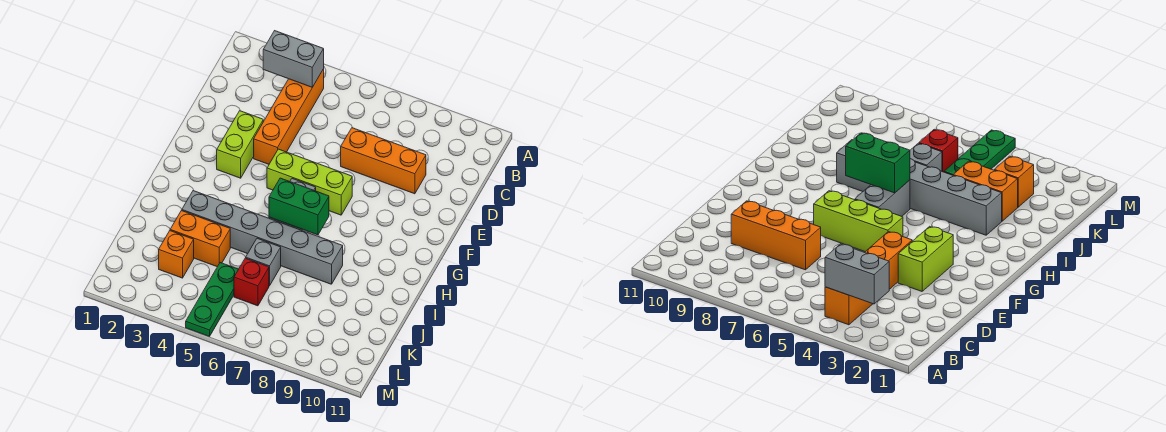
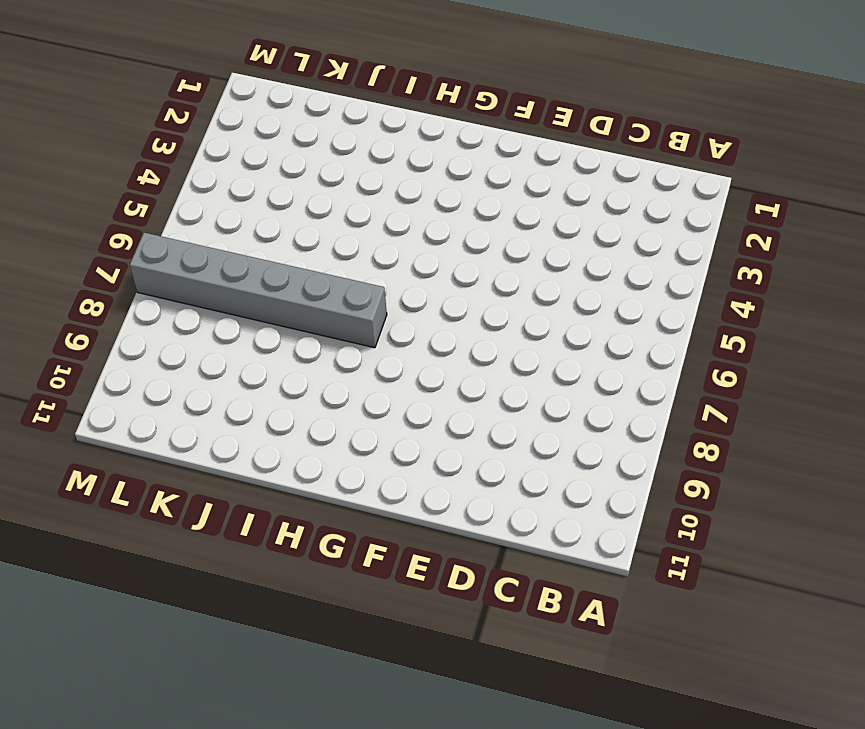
grey brick H7:M7 level 1 -> grey brick I3:I8 level 1
none -> orange brick B4:E4 level 1
none -> orange brick D7:D9 level 1
none -> lime brick E3:F3 level 1

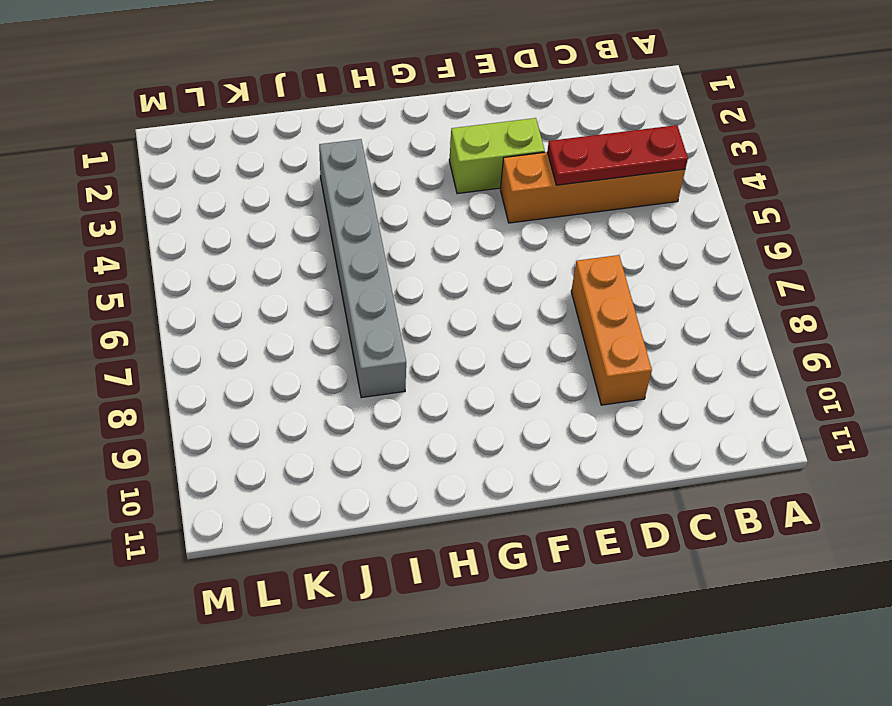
red plate B4:D4 level 2 -> grey brick B3:B4 level 2
none -> lime brick F5:F7 level 1
none -> grey brick G6:H6 level 1
none -> orange brick J3:J4 level 1

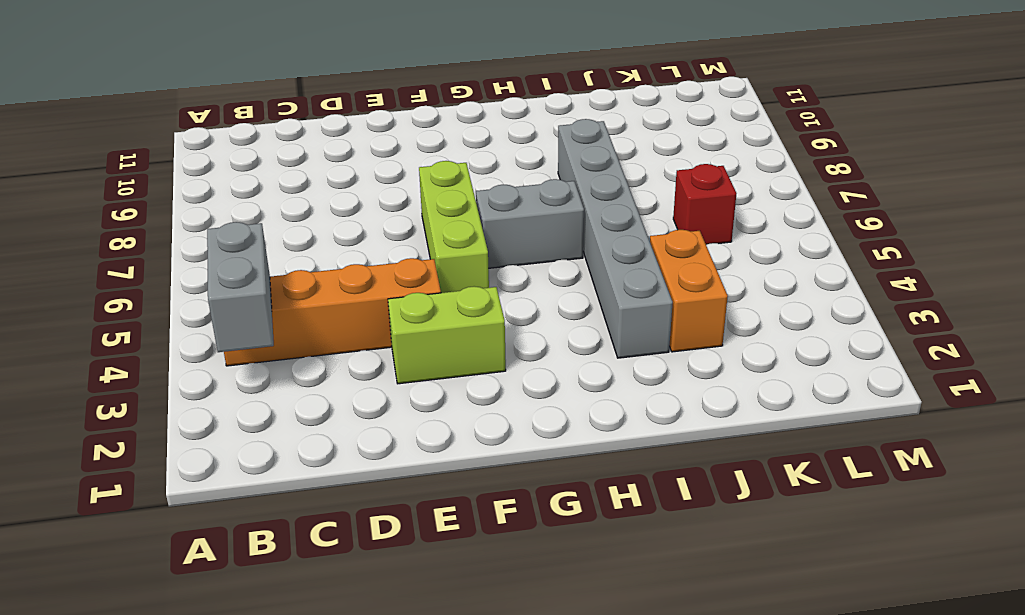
none -> orange brick D7:D9 level 1
none -> grey brick J6 level 1
none -> orange brick K3 level 1

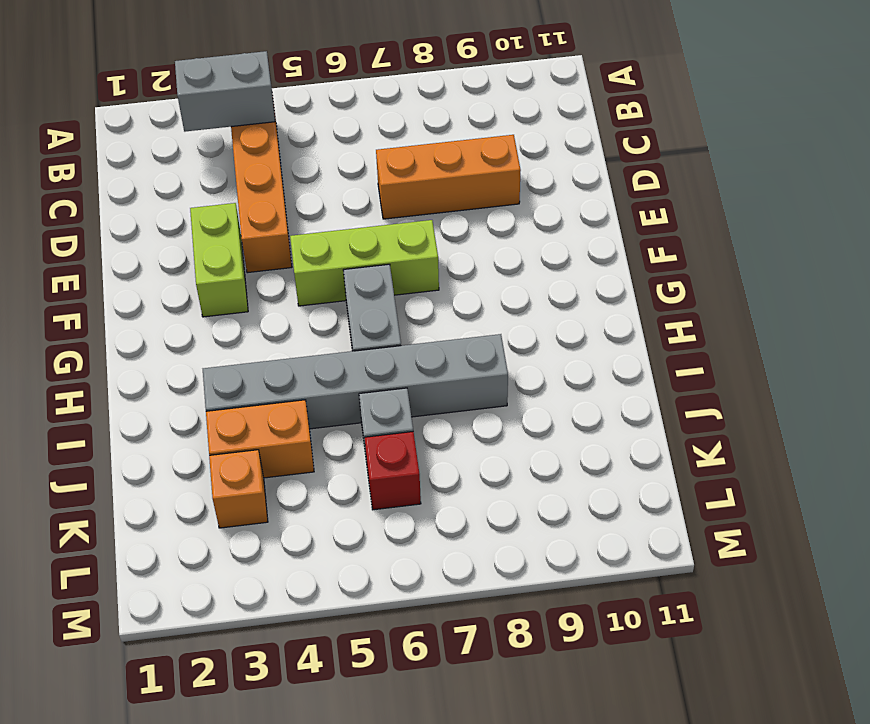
none -> green plate K5:M5 level 1
none -> green brick H6:H7 level 2

